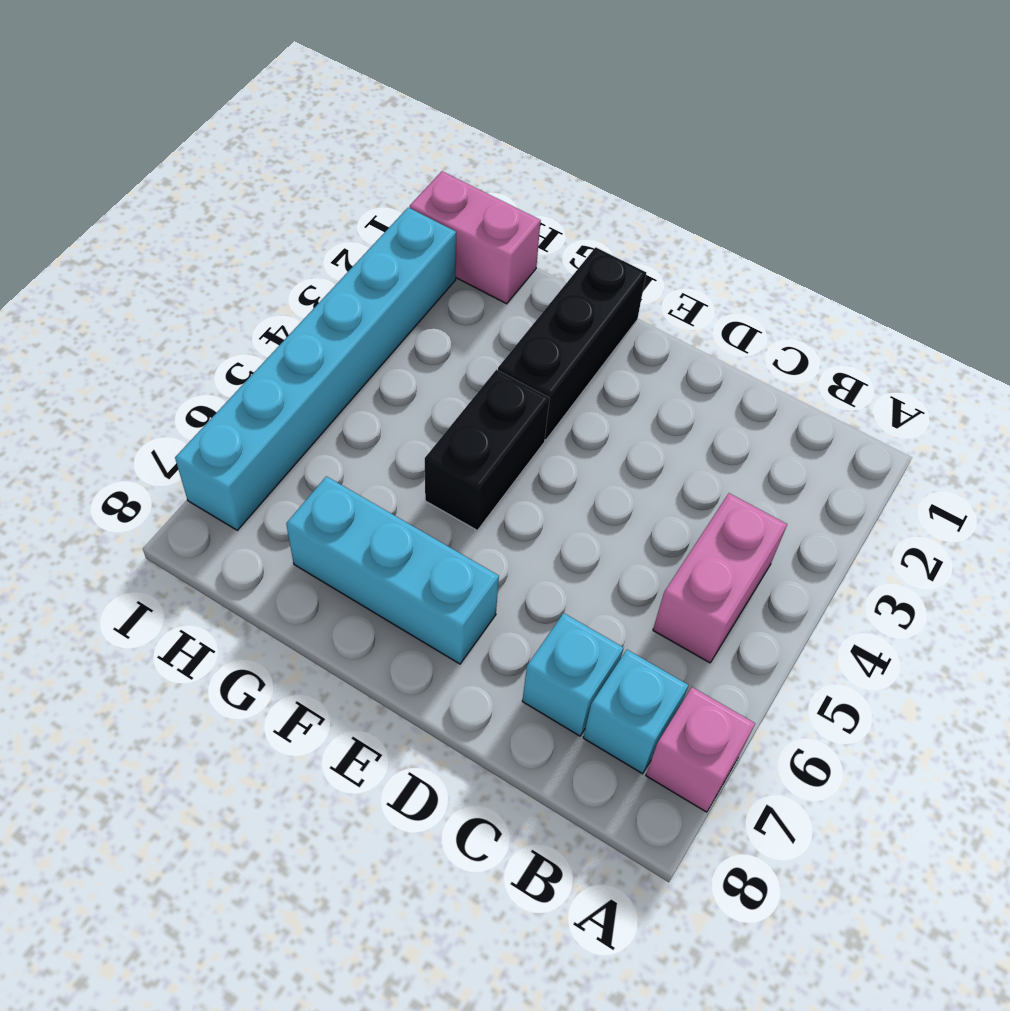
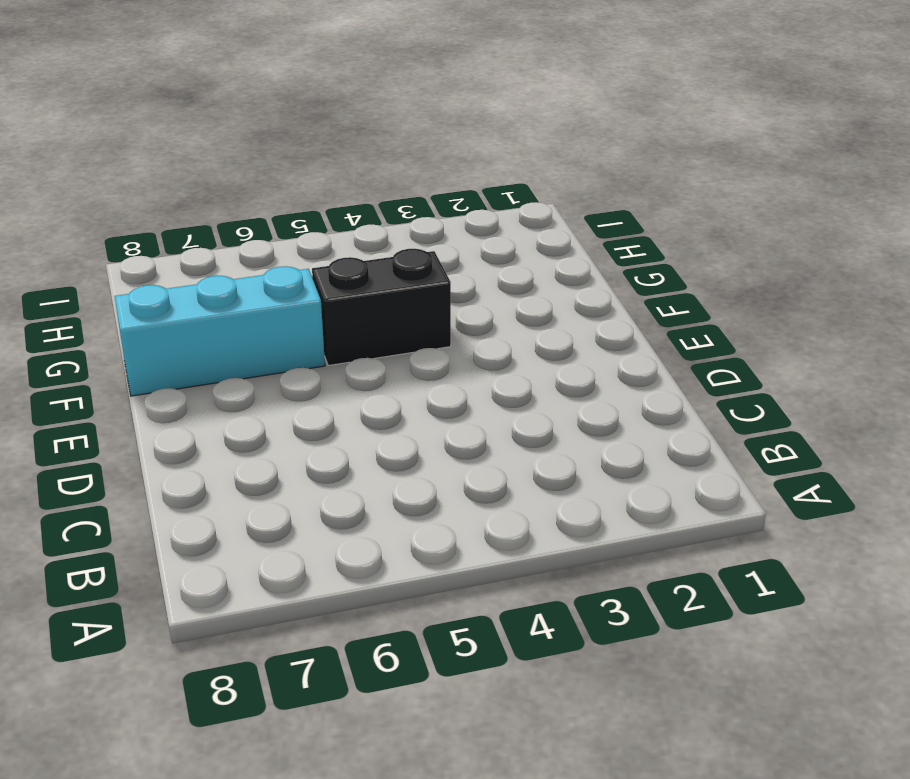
cyan brick F6:F8 level 1 -> cyan brick E7:G7 level 1
none -> pink brick A7 level 1
none -> pink brick B4:B5 level 1

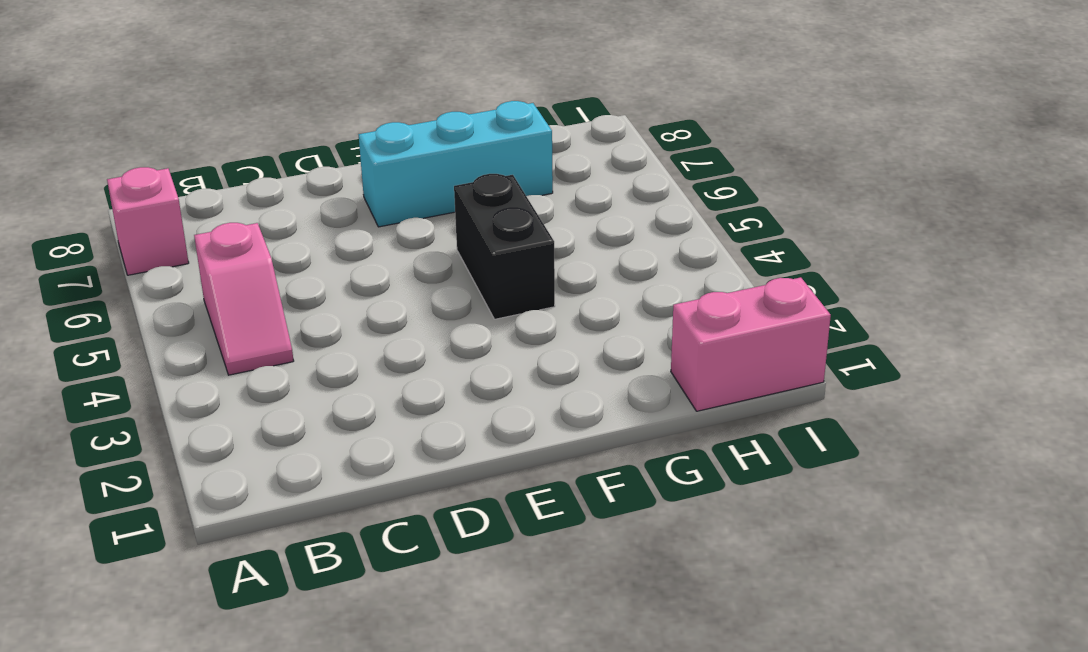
pink slope B4:B5 level 1 top 5 -> pink brick B4:B5 level 1
none -> cyan brick B7 level 1
none -> cyan brick C7 level 1

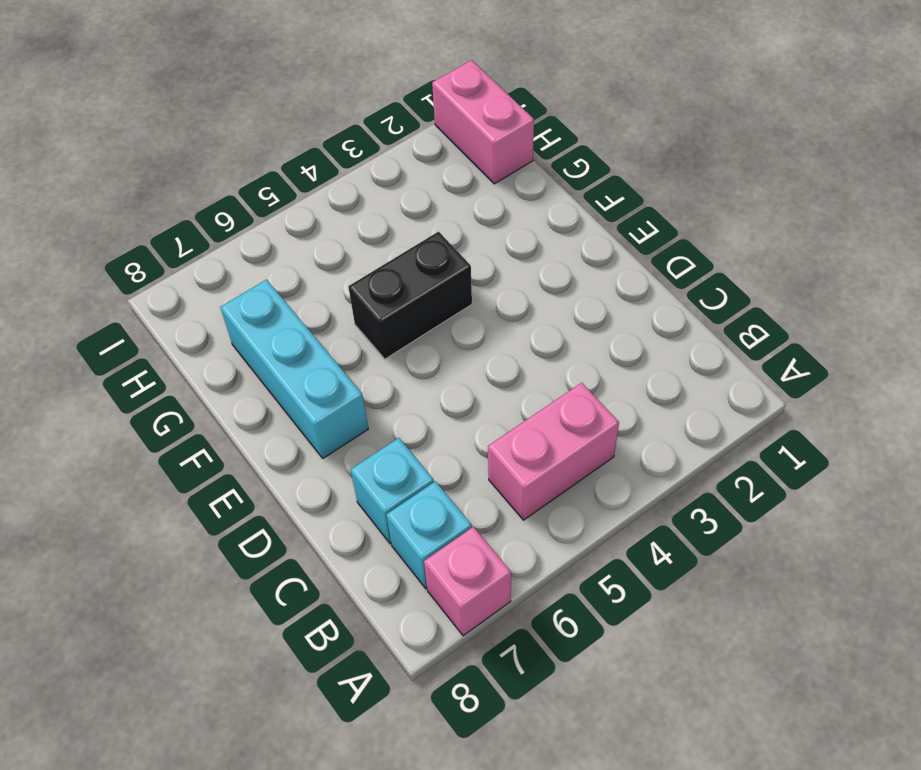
none -> black brick F1:F3 level 1
none -> cyan brick I2:I7 level 1

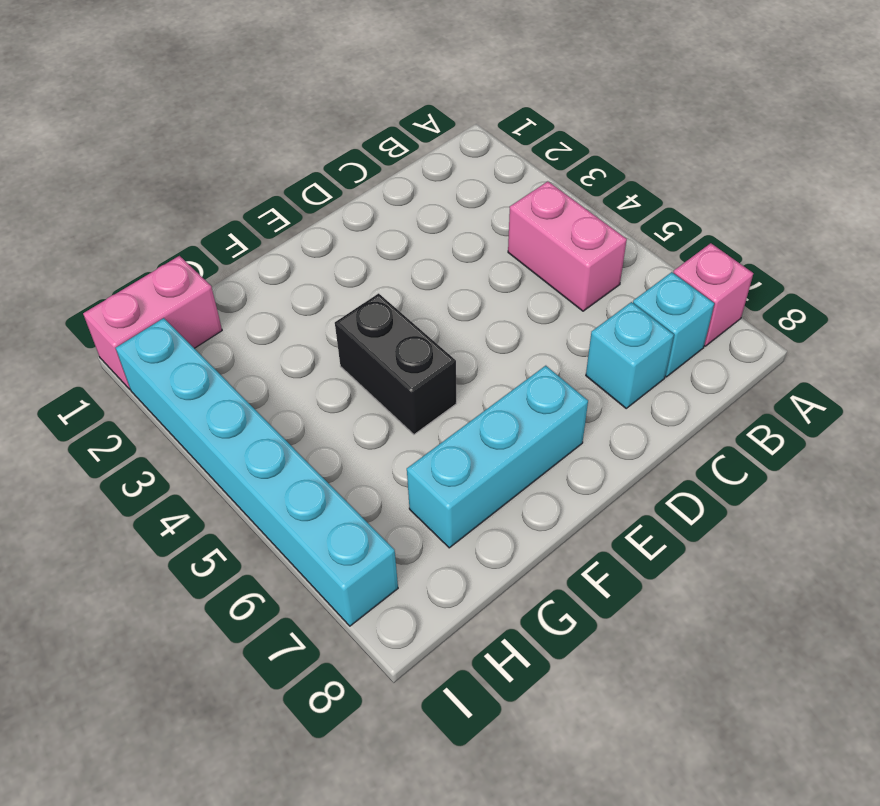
none -> black brick F1:F3 level 1

